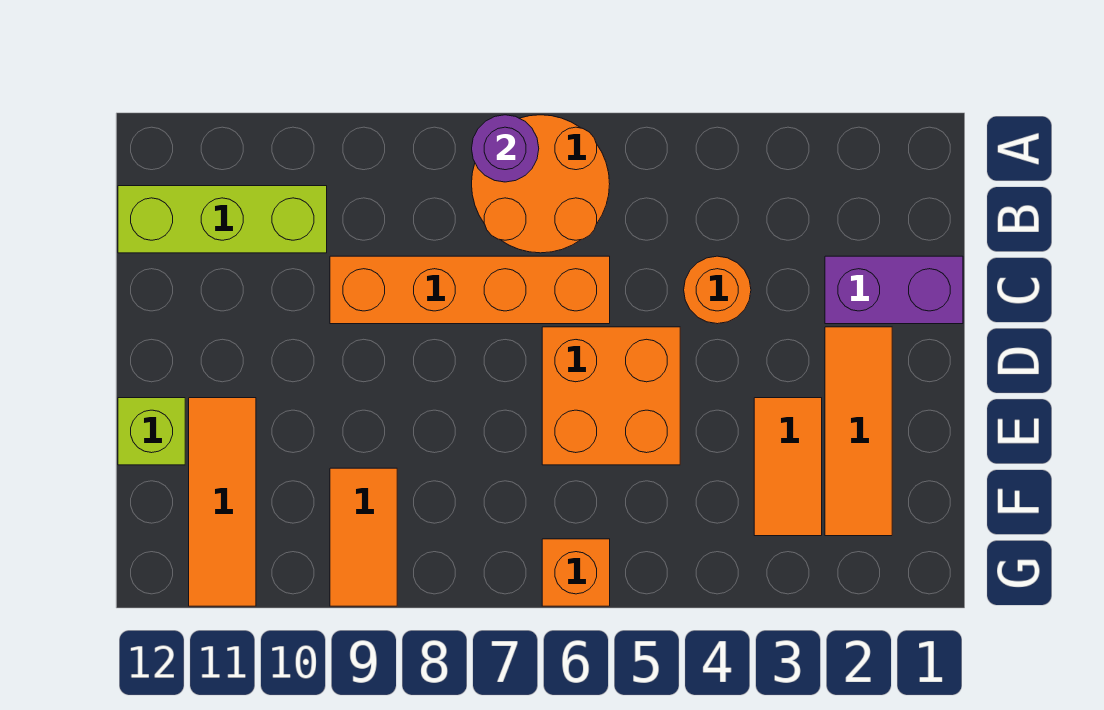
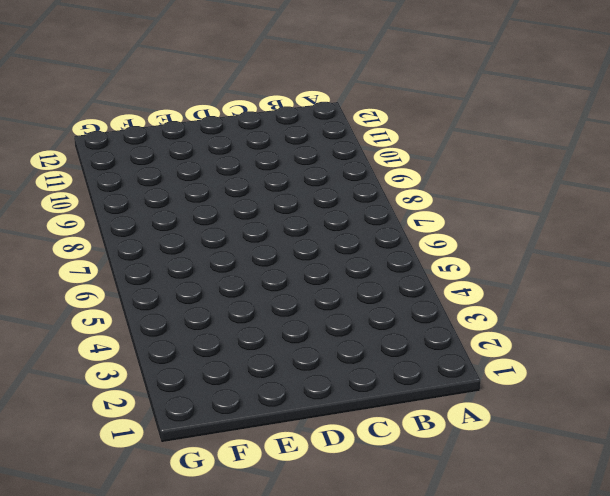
none -> orange round brick A6:B7 level 1
none -> lime brick B10:B12 level 1
none -> purple brick C1:C2 level 1

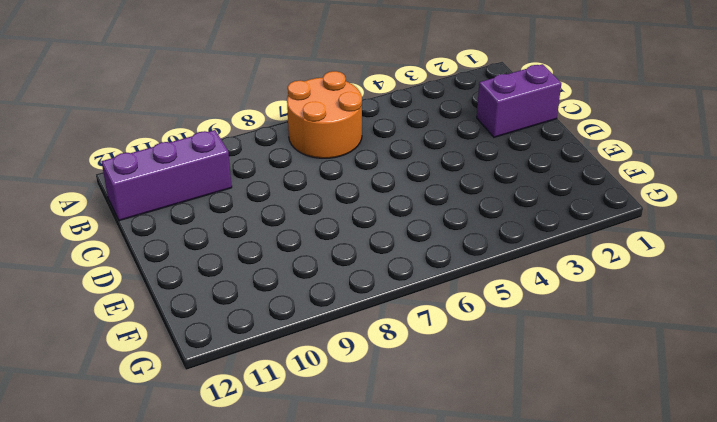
purple brick B10:B12 level 1 -> lime brick B10:B12 level 1
none -> orange round brick C4 level 1
none -> orange brick C6:C9 level 1
none -> orange tile D2:F2 level 1

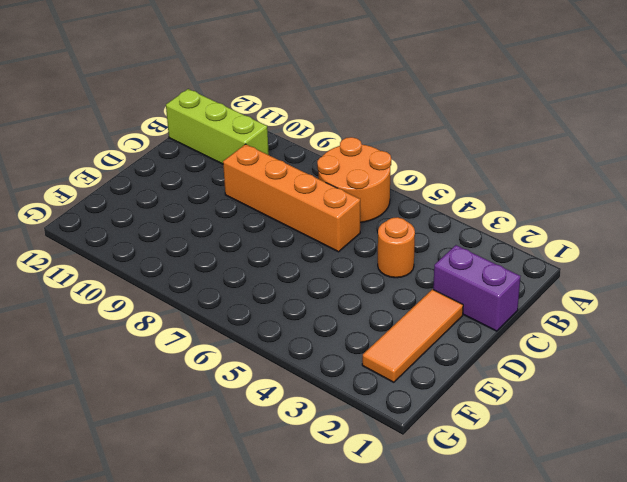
none -> orange brick D5:E6 level 1
none -> orange tile E3:F3 level 1
none -> orange tile E11:G11 level 1

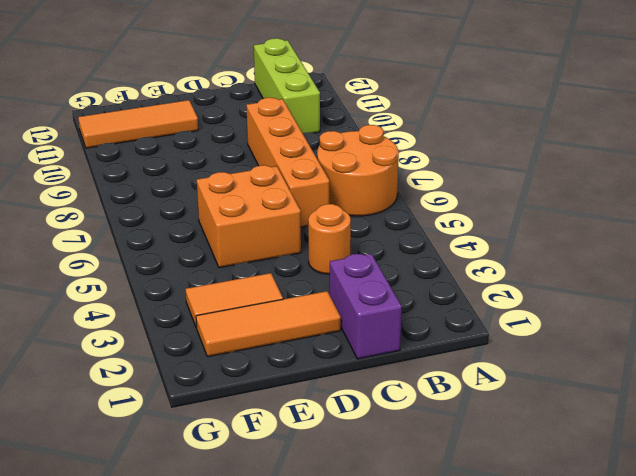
none -> lime brick E12 level 1
none -> orange tile F9:G9 level 1
none -> orange brick G6 level 1

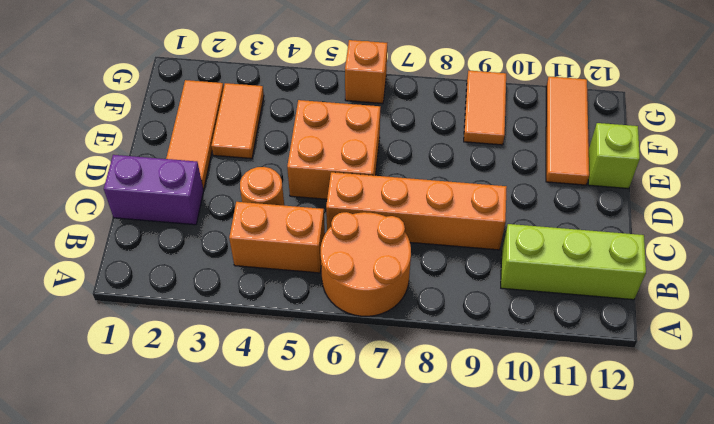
orange brick B4:B5 level 1 -> none
none -> purple round brick A7 level 2

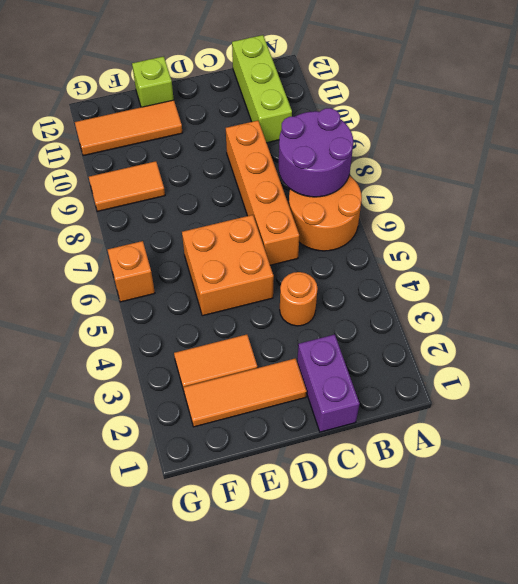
purple round brick A7:B8 level 2 -> purple round brick A7 level 2

